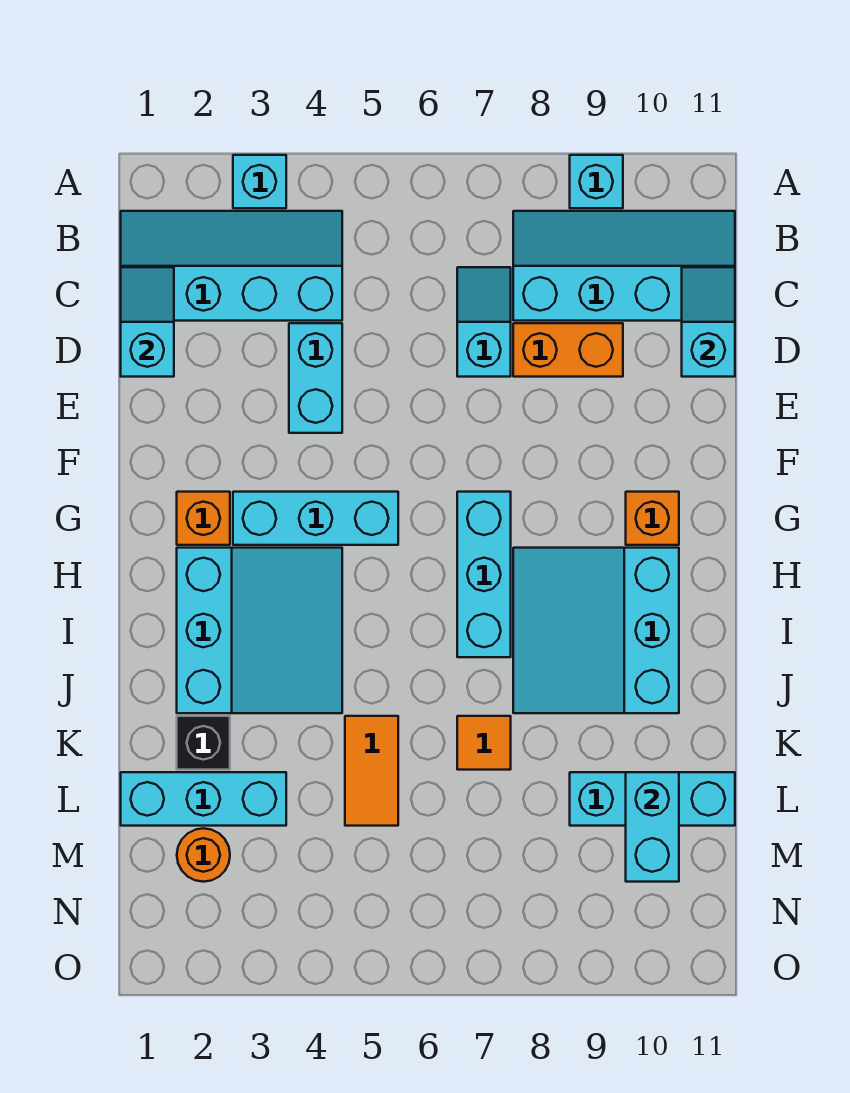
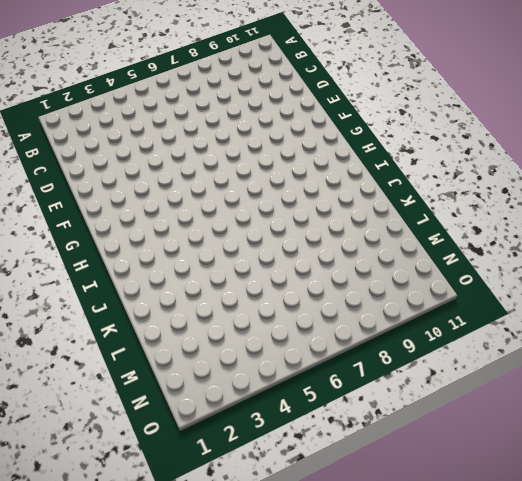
none -> cyan brick A3 level 1
none -> cyan brick A9 level 1
none -> cyan slope B1:C4 level 1 top C

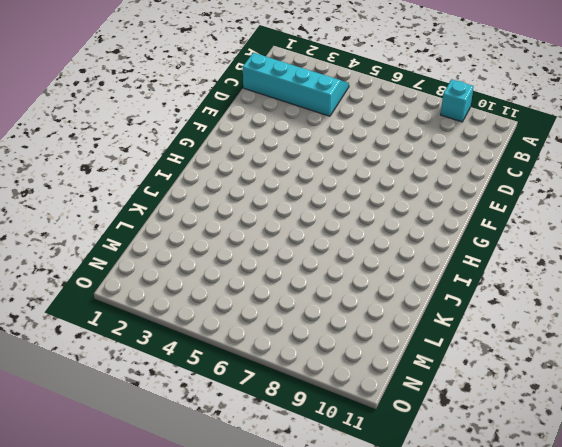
none -> cyan brick A3 level 1
none -> cyan slope B8:C11 level 1 top C
none -> cyan slope C7:D7 level 1 top D

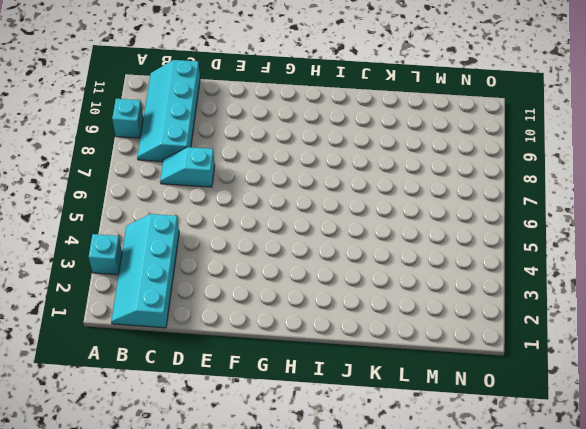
none -> cyan brick D4:E4 level 1
none -> orange brick D8:D9 level 1
none -> orange brick G2 level 1

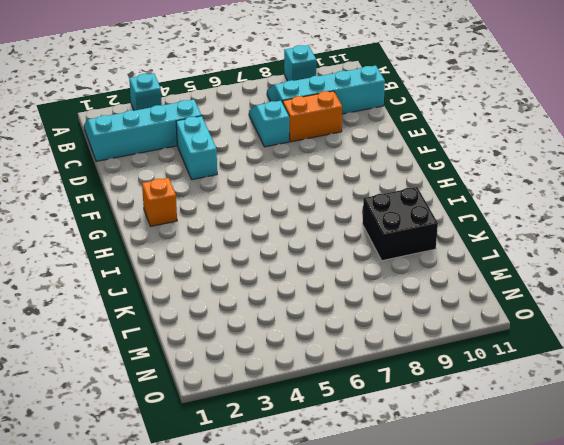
black brick J9:K10 level 1 -> cyan slope H8:J10 level 1 top 10
none -> cyan brick G3:G5 level 1
none -> cyan brick G7:I7 level 1
none -> orange brick G10 level 1

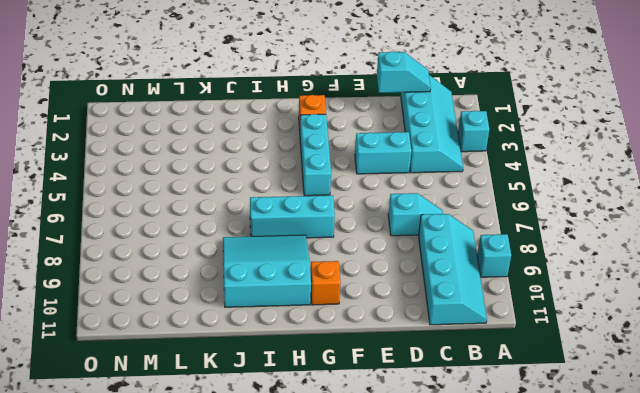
none -> orange brick D8:D9 level 1
none -> cyan slope H2:J4 level 1 top 2
none -> black brick K2 level 1

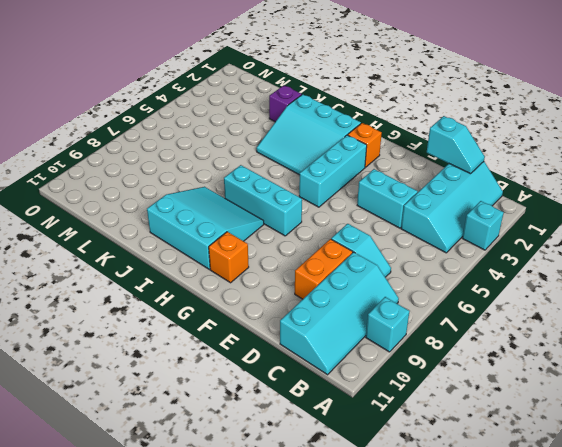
purple brick K2 level 1 -> black brick K2 level 1
none -> orange tile K5:L5 level 1
none -> orange tile K7 level 1
none -> cyan brick L1:L3 level 1

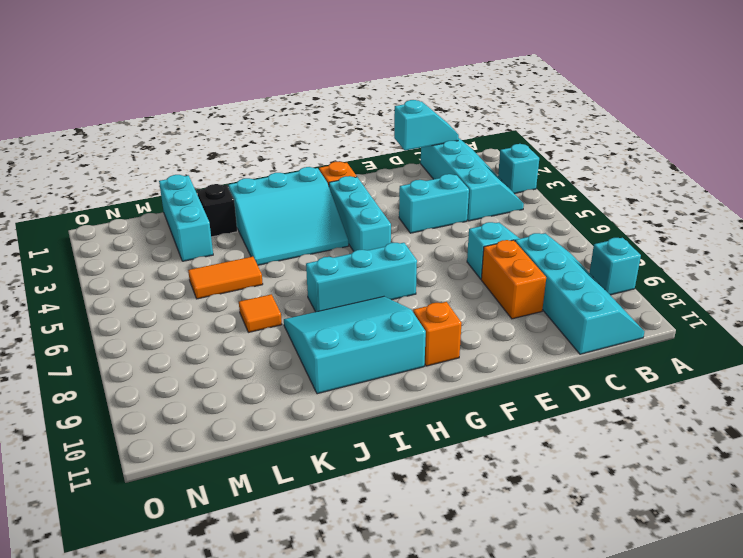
none -> cyan brick L9:L11 level 1
none -> orange round brick M2 level 1
none -> cyan slope C11:D11 level 2 top D

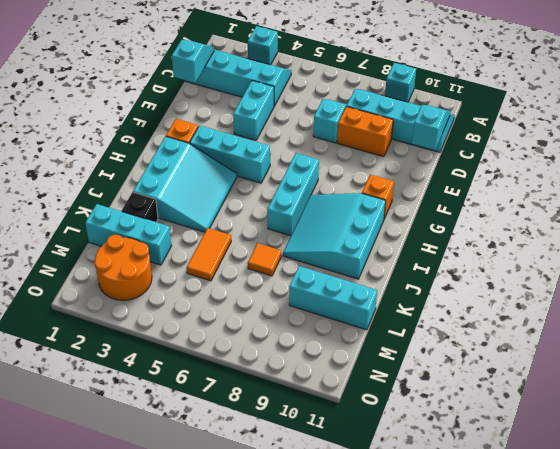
orange round brick M2:N3 level 1 -> orange round brick M2 level 1
none -> cyan brick L10:M10 level 2

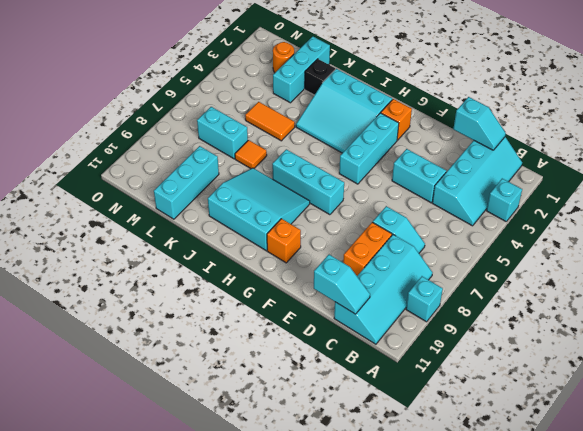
cyan brick L7:M7 level 1 -> cyan brick L10:M10 level 2

